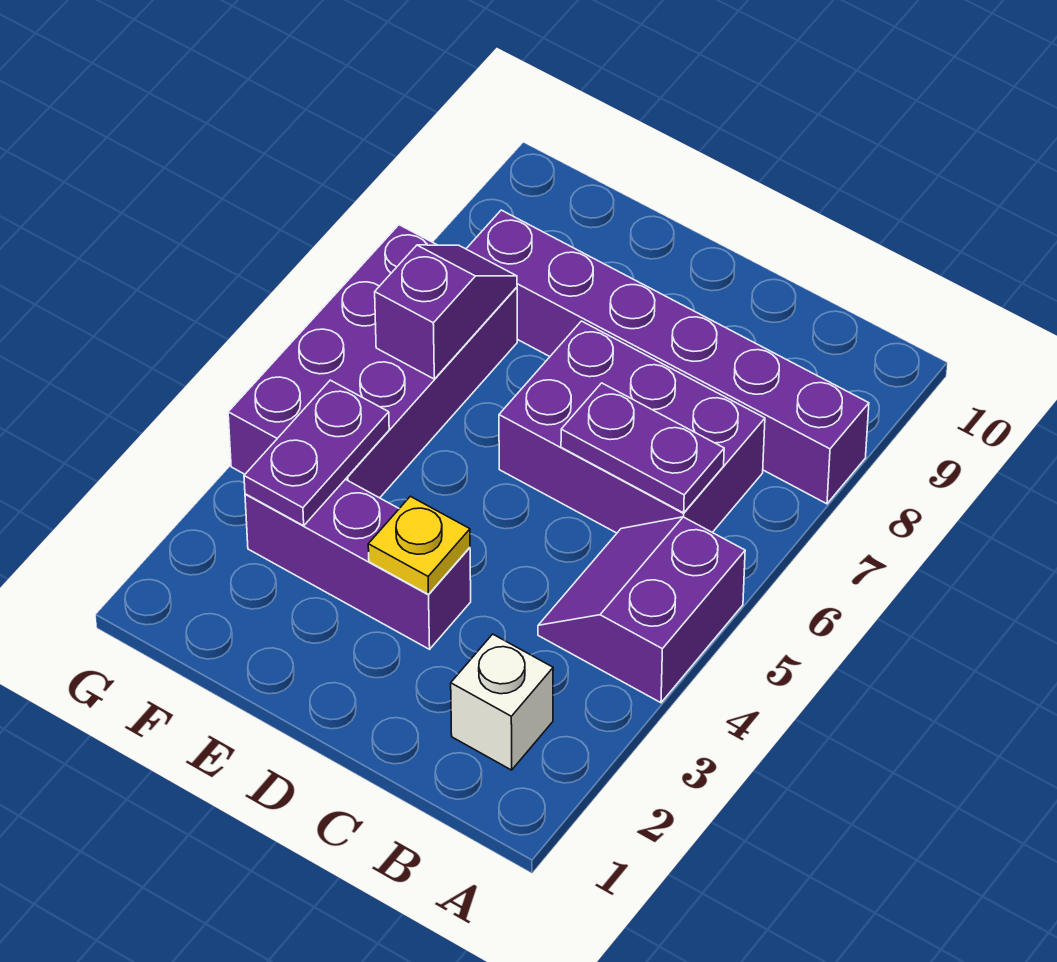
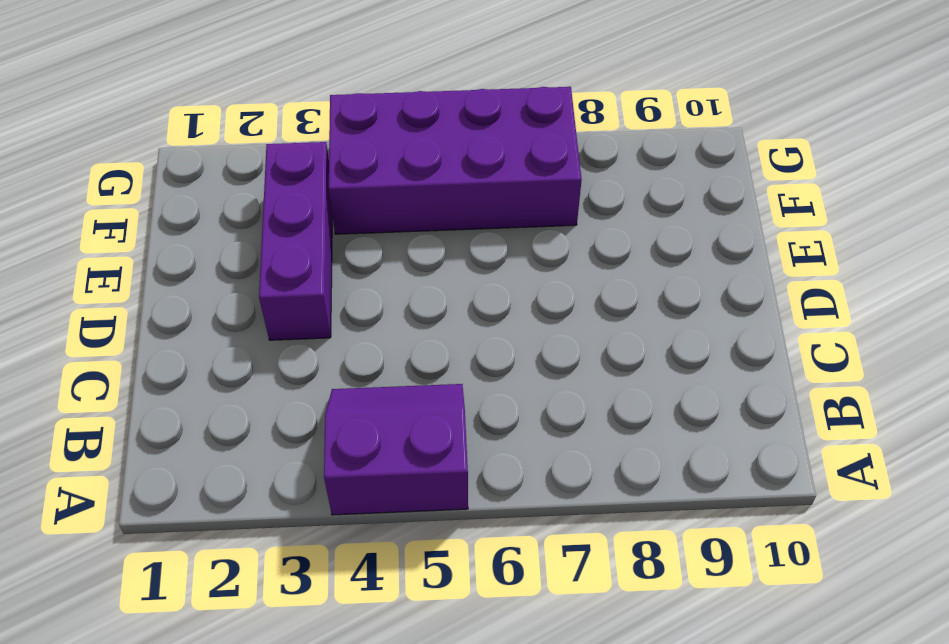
none -> purple brick A8:F8 level 1
none -> white brick B2 level 1

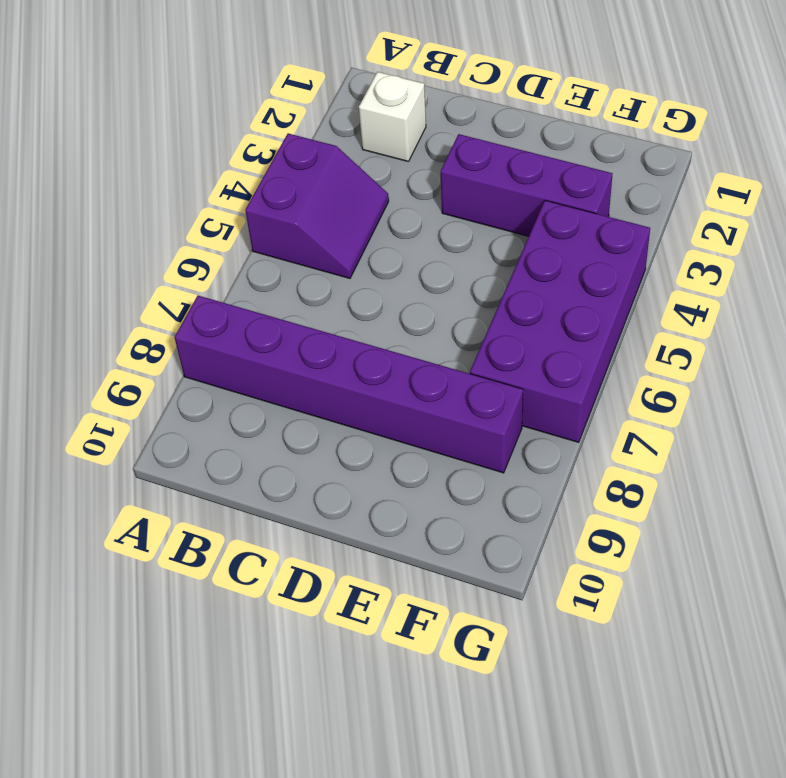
none -> purple brick B6:D7 level 1
none -> purple plate B6:C6 level 2

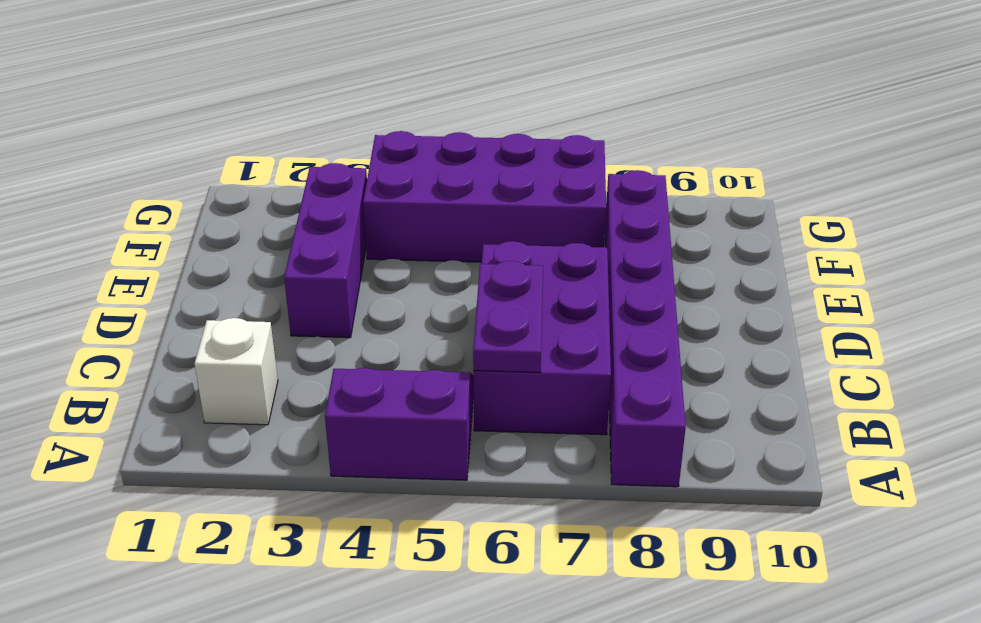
none -> yellow plate D3 level 2
none -> purple plate F3:F4 level 2

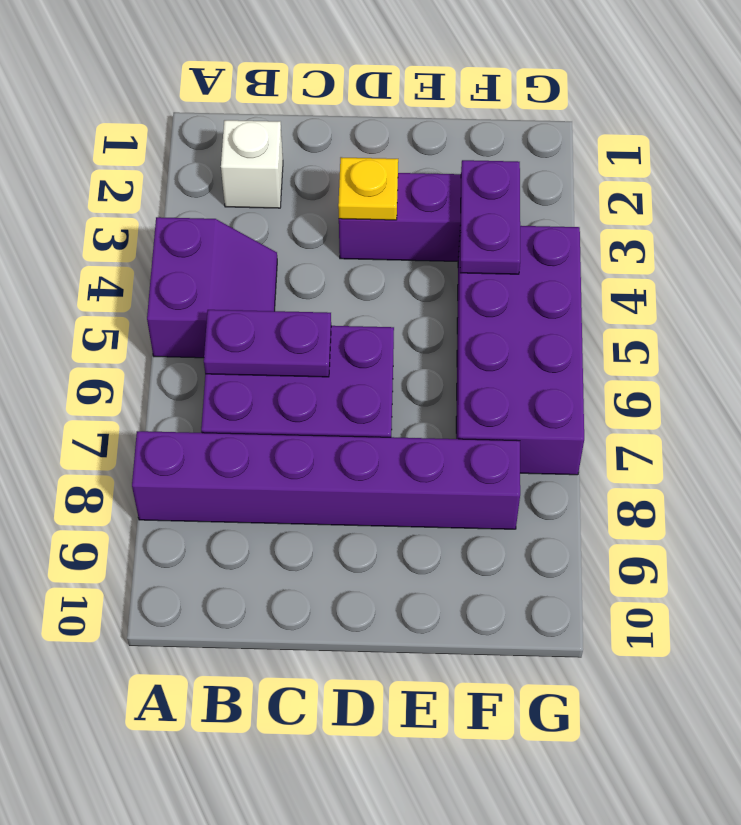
none -> purple slope F6:F7 level 2 top 6

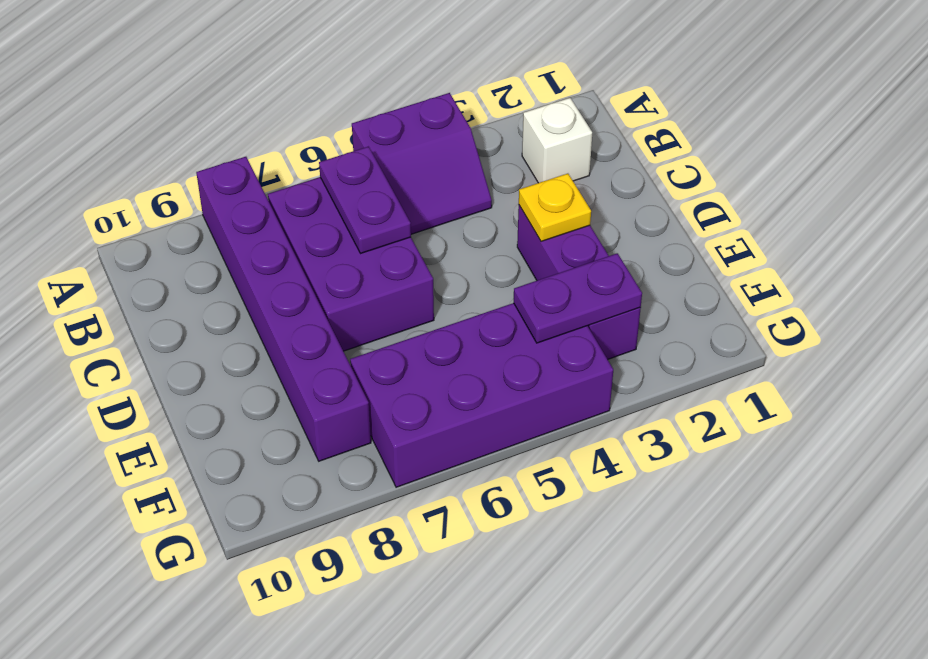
none -> purple slope F6:F7 level 2 top 6

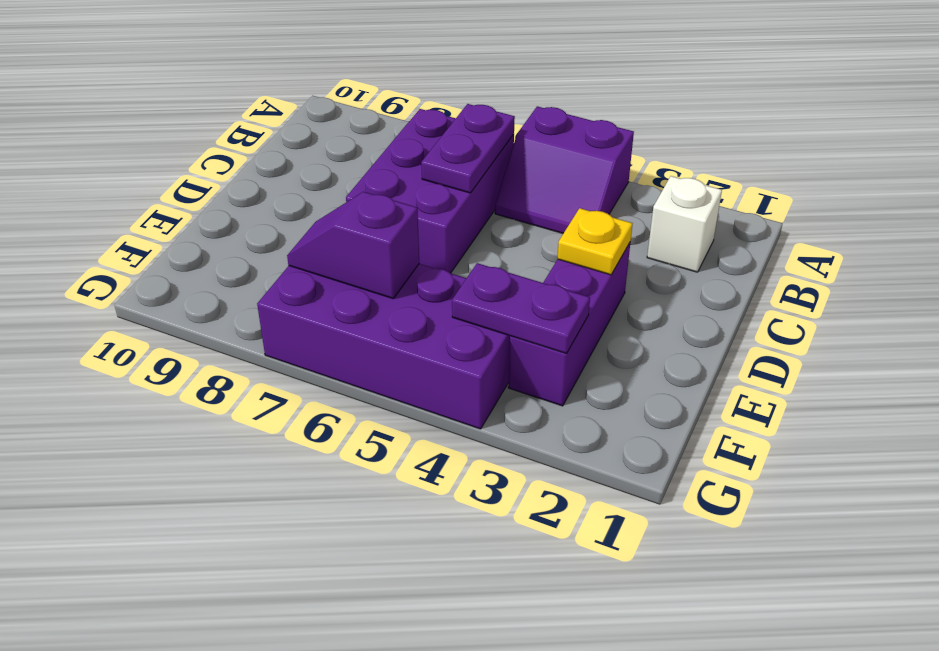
none -> purple brick A8:F8 level 1

